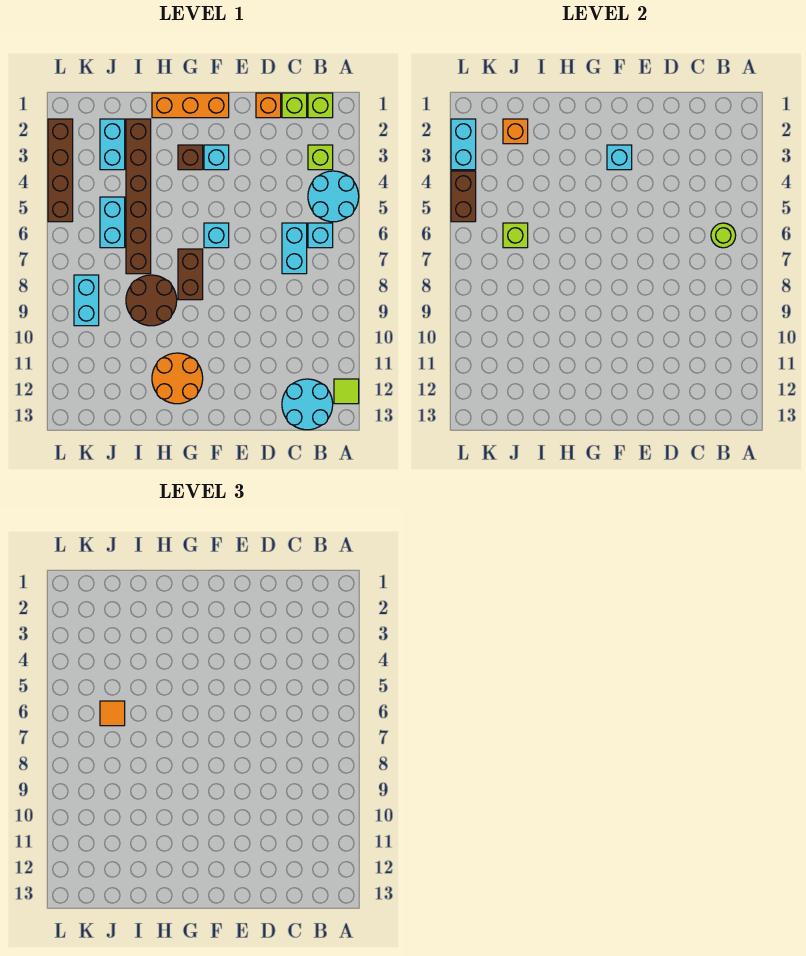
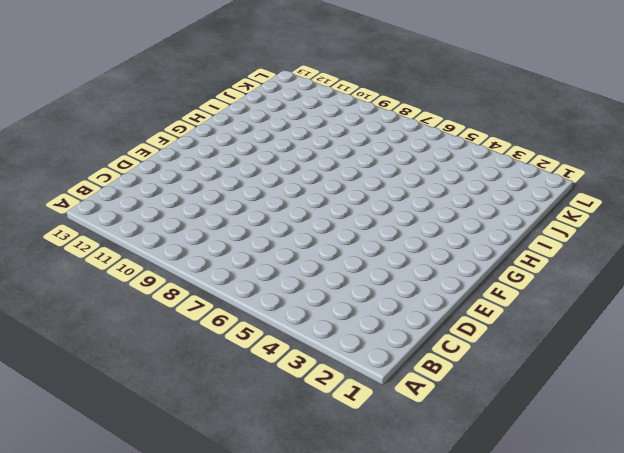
none -> cyan round brick A4:B5 level 1
none -> lime tile A12 level 1
none -> lime brick B1 level 1

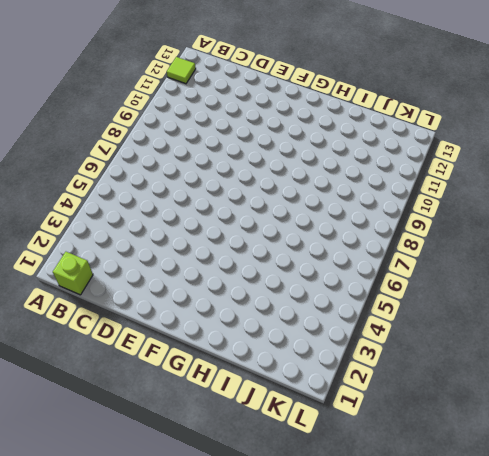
none -> cyan round brick A4:B5 level 1
none -> lime brick B3 level 1
none -> cyan brick B6 level 1

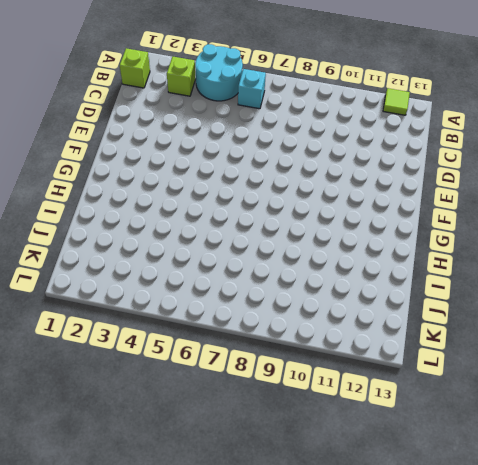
none -> cyan round brick B12:C13 level 1
none -> lime brick C1 level 1
none -> cyan brick C6:C7 level 1

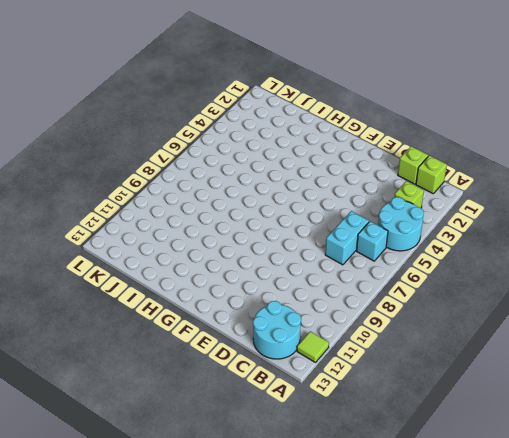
none -> orange brick D1 level 1
none -> orange brick F1:H1 level 1
none -> cyan brick F3 level 1

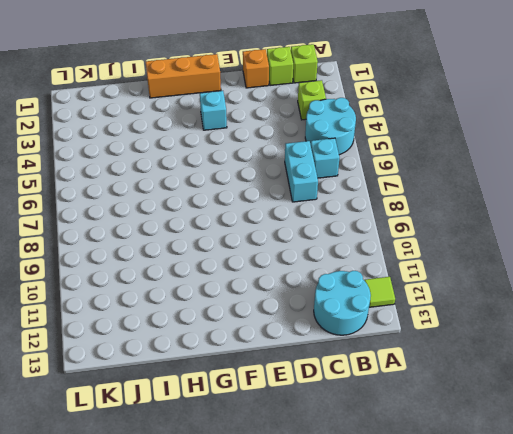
none -> cyan brick F6 level 1
none -> brown brick G3 level 1
none -> brown brick G7:G8 level 1

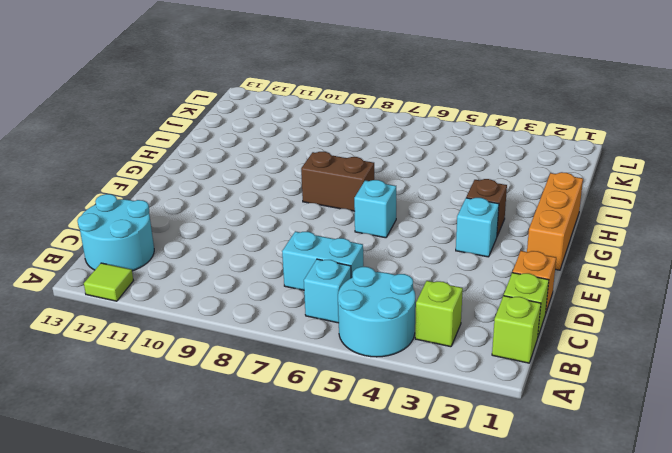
none -> orange round brick G11:H12 level 1
none -> brown round brick H8:I9 level 1
none -> brown brick I2:I7 level 1

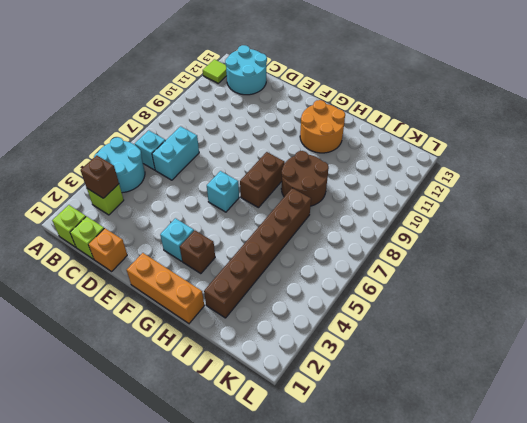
brown brick B3 level 2 -> none
none -> cyan brick J2:J3 level 1
none -> cyan brick J5:J6 level 1
none -> cyan brick K8:K9 level 1

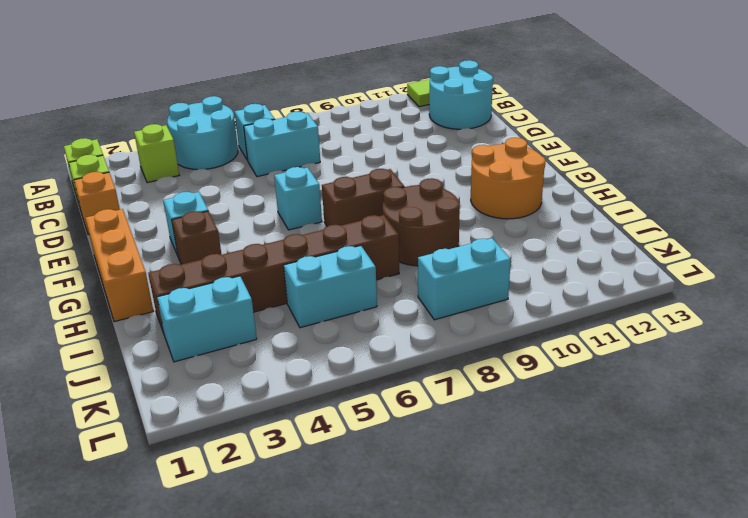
none -> brown brick L2:L5 level 1
none -> lime round brick B6 level 2
none -> cyan brick F3 level 2

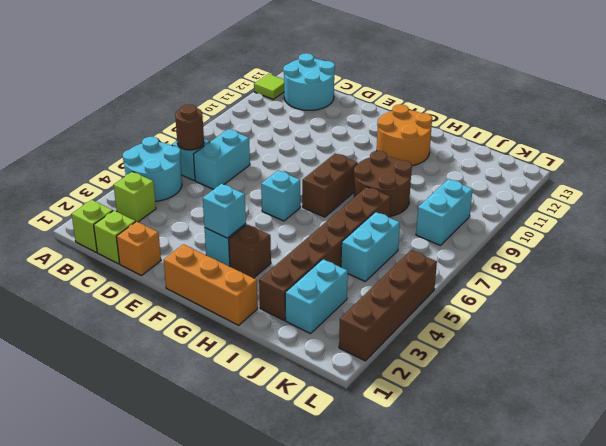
brown round brick B6 level 2 -> lime round brick B6 level 2
none -> orange brick J2 level 2
none -> lime brick J6 level 2
none -> cyan brick L2:L3 level 2

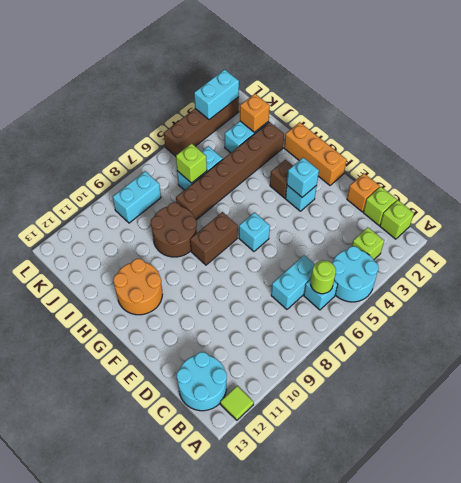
none -> brown brick L4:L5 level 2
none -> orange tile J6 level 3

